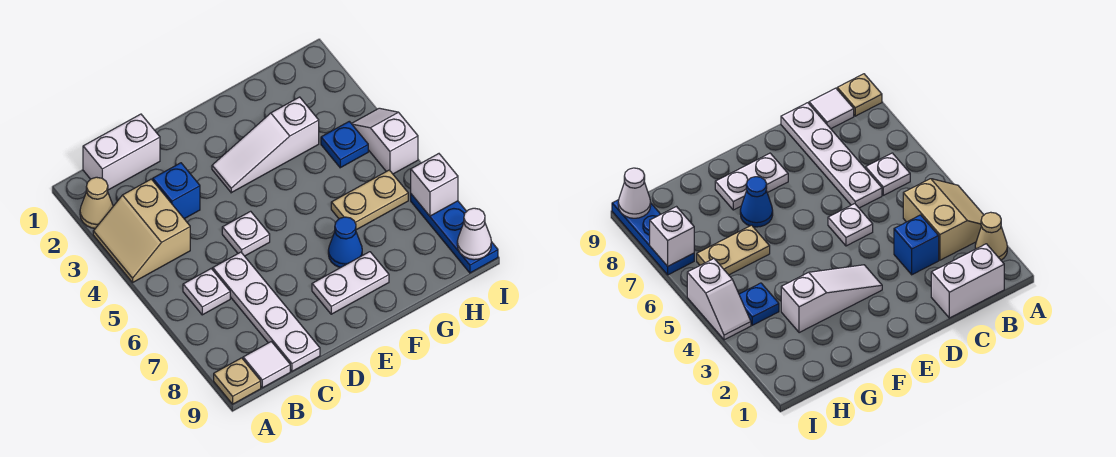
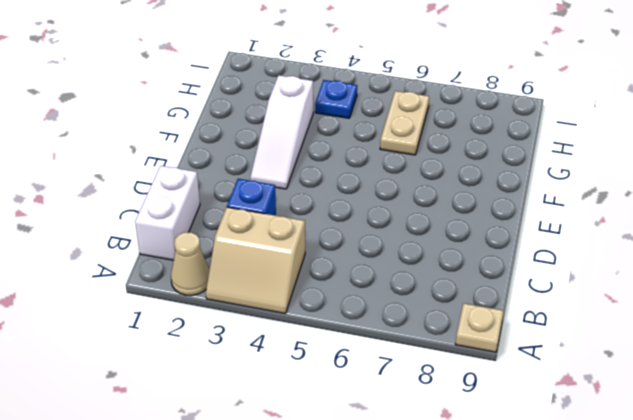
none -> white plate B6 level 1
none -> white tile B9 level 1
none -> white plate C6:C9 level 1

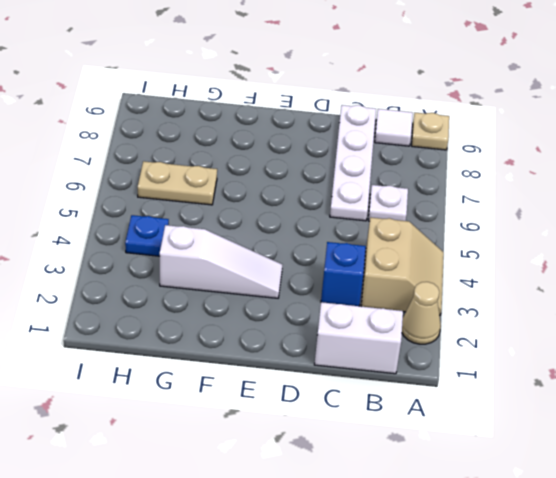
none -> white plate D5 level 1
none -> white plate E8:F8 level 1
none -> blue cone F7 level 1

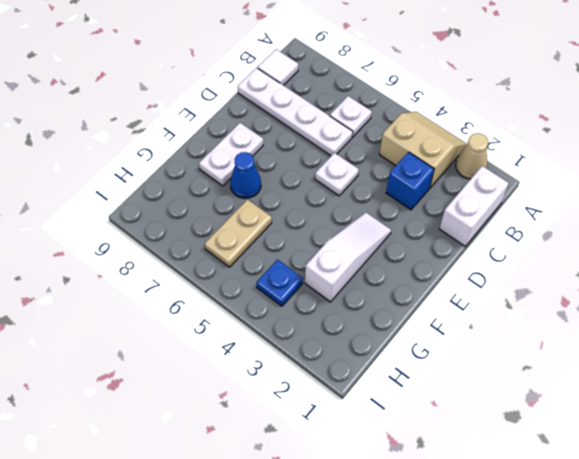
none -> tan plate A9 level 1
none -> white slope I4:I5 level 1 top 5
none -> blue plate I7:I9 level 1

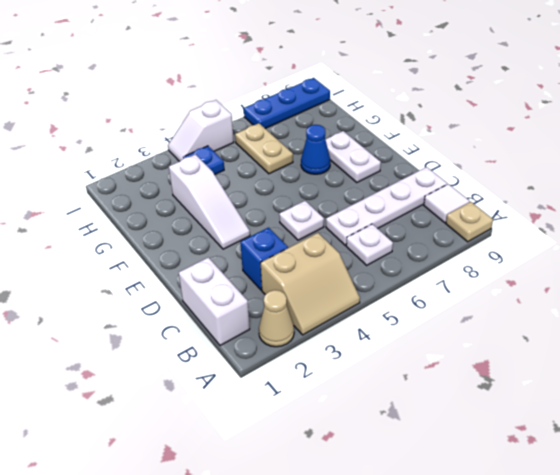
none -> white brick I7 level 2
none -> white cone I9 level 2

